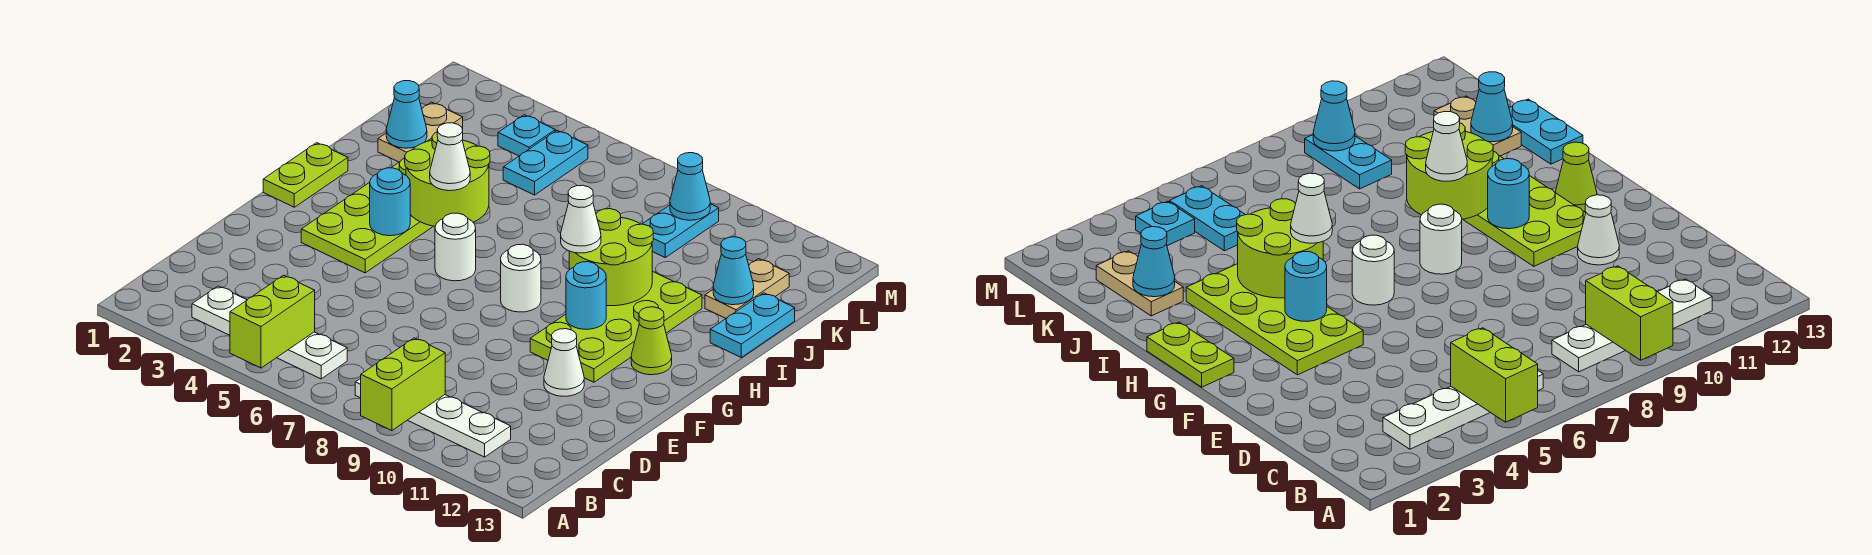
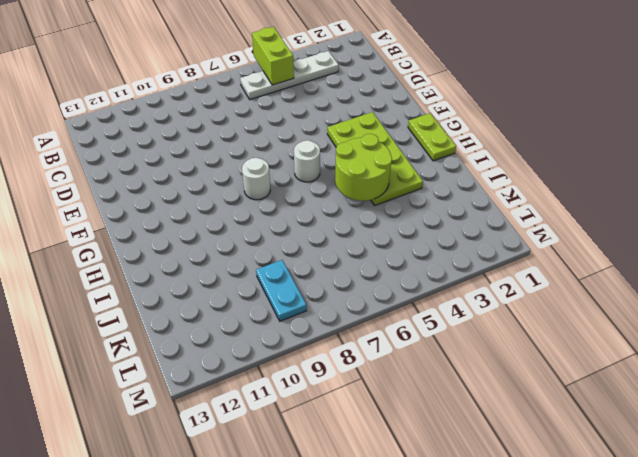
none -> white plate B8:B11 level 1
none -> white cone E11 level 1
none -> lime plate F10:I11 level 1

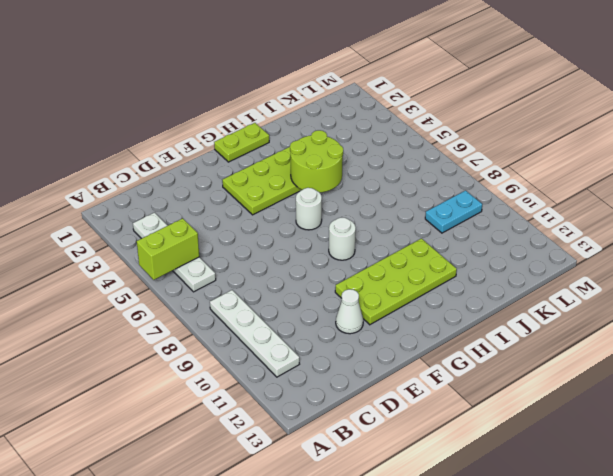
none -> lime cone G12 level 1
none -> cyan plate I13:J13 level 1
none -> tan plate J2:K2 level 1

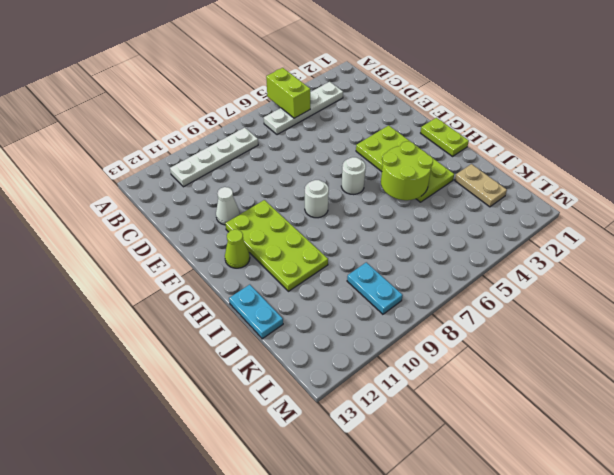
none -> tan plate J12:K12 level 1
none -> cyan plate K5:L5 level 1
none -> cyan plate L4 level 1

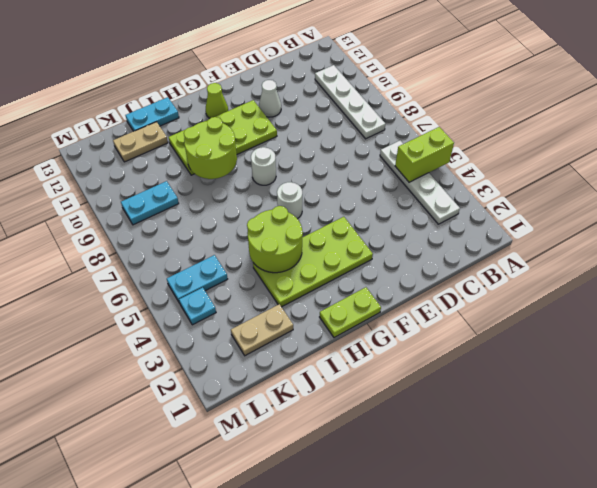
none -> lime brick A9:B9 level 2
none -> cyan round brick G4 level 2
none -> cyan round brick G10 level 2

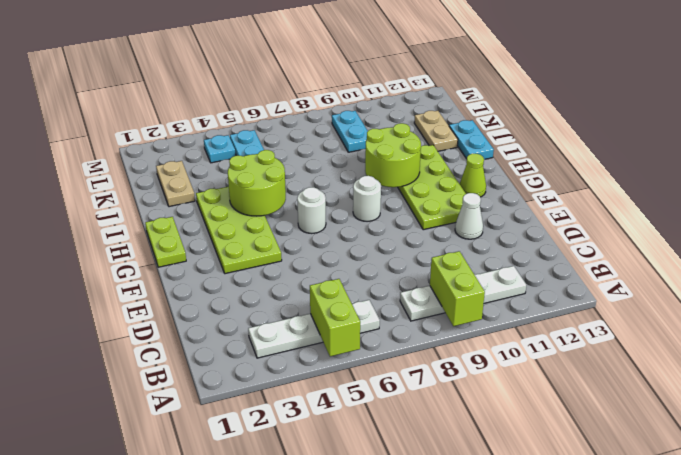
none -> cyan round brick G4 level 2
none -> cyan round brick G10 level 2
none -> cyan cone J2 level 2

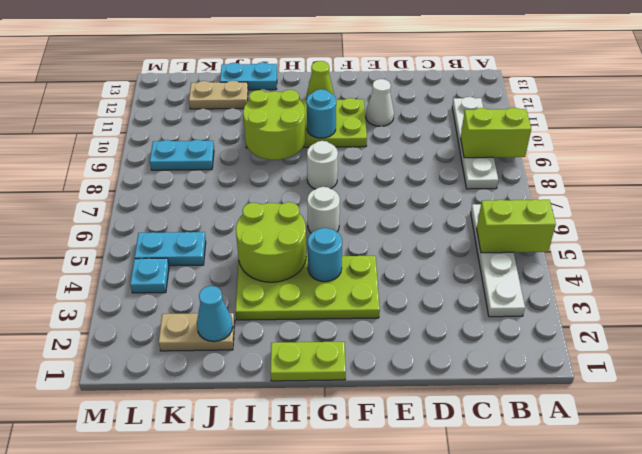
none -> cyan cone J12 level 2
none -> cyan cone L9 level 2
none -> white cone H5 level 3

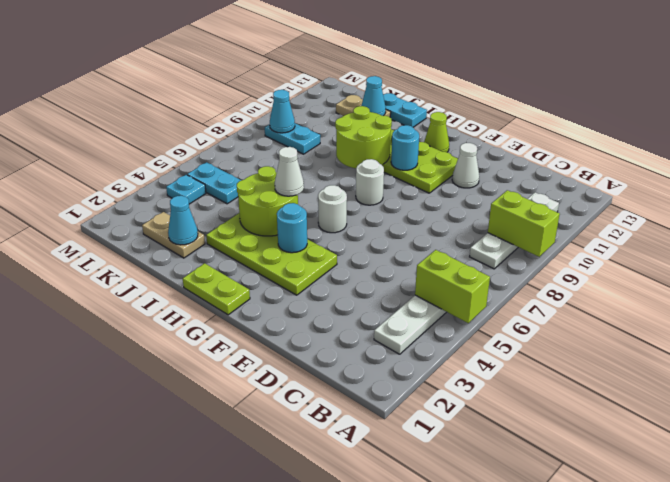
none -> white cone H9 level 3

